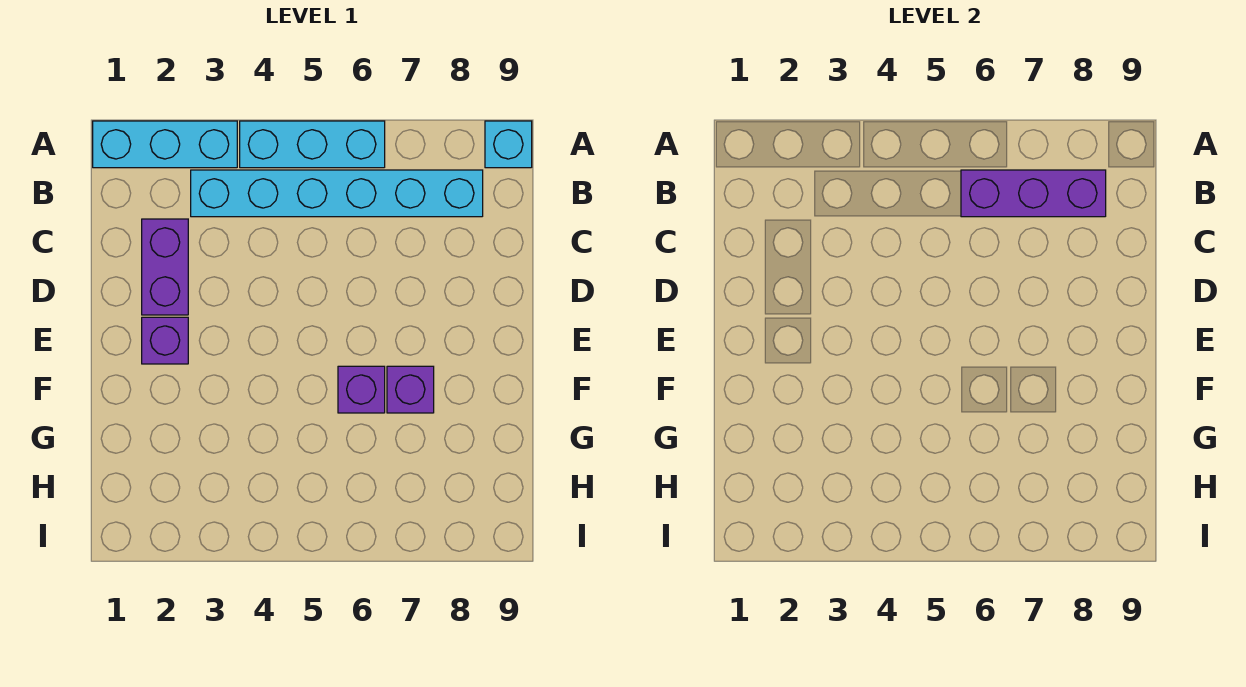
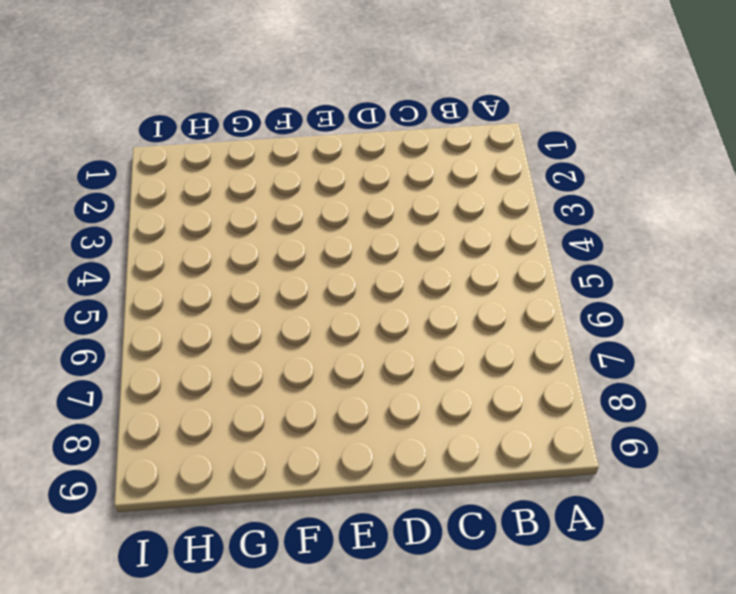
none -> cyan brick A1:A3 level 1
none -> cyan brick A4:A6 level 1

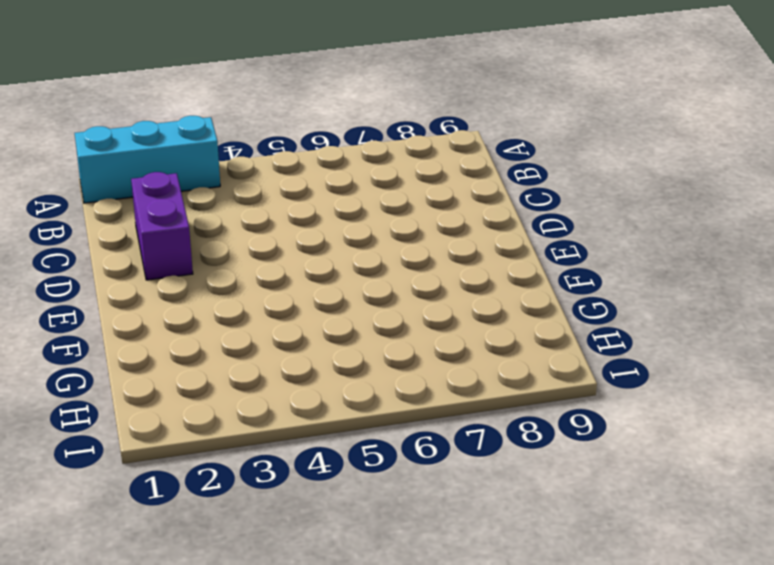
none -> cyan brick A4:A6 level 1
none -> cyan brick A9 level 1

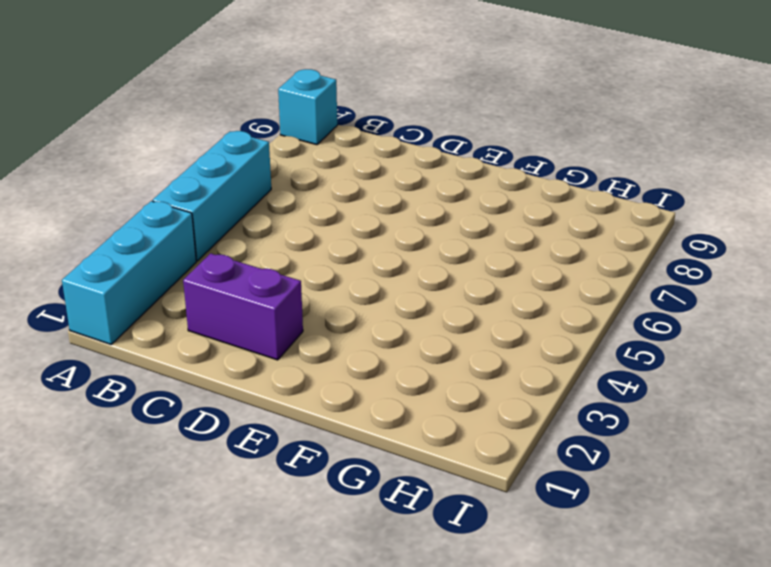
none -> cyan brick B3:B8 level 1
none -> purple brick E2 level 1

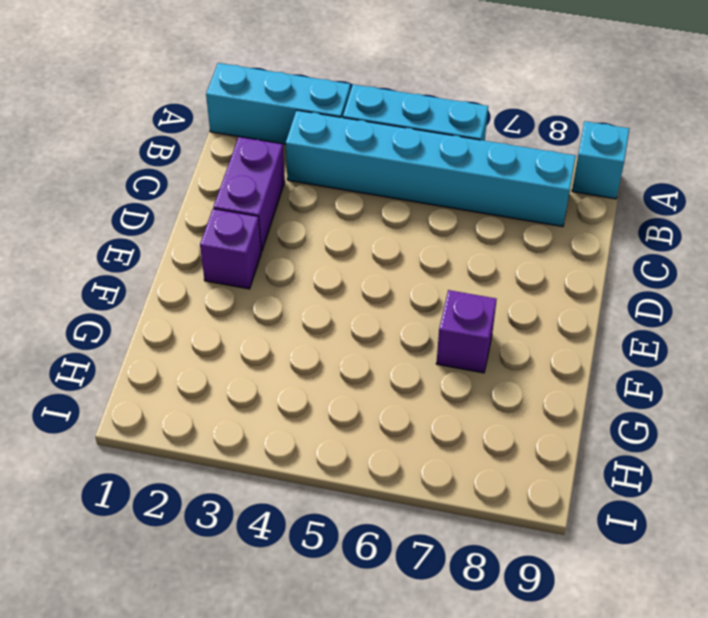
none -> purple brick F6 level 1
none -> purple brick B6:B8 level 2

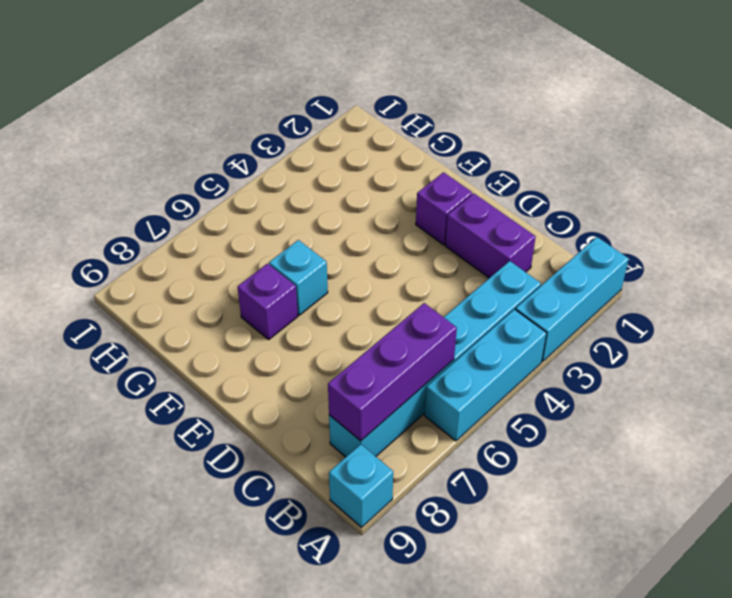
cyan brick F6 level 1 -> purple brick F6 level 1

